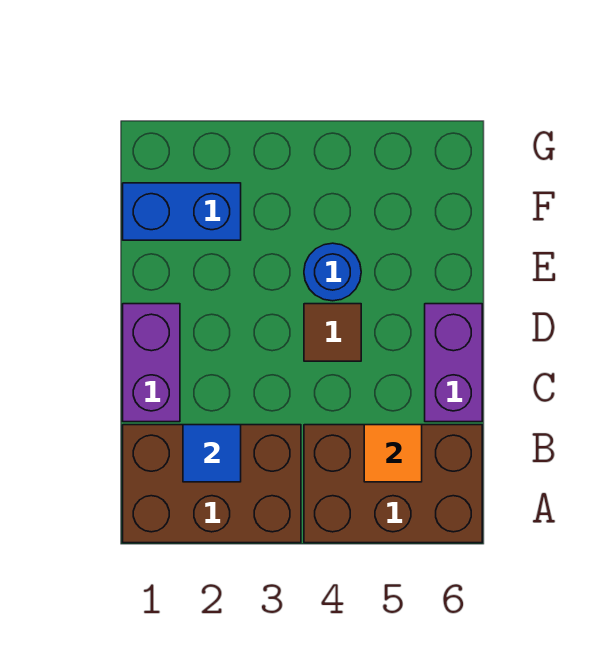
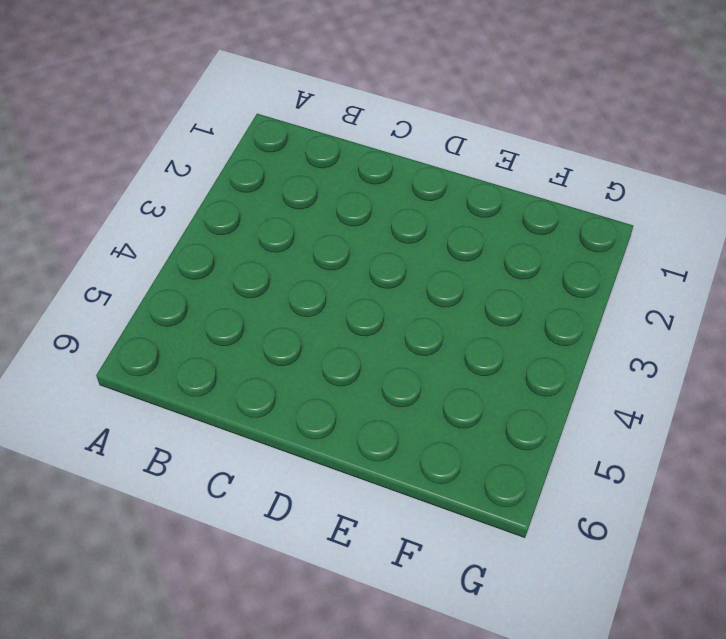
none -> brown brick A1:B3 level 1
none -> brown brick A4:B6 level 1

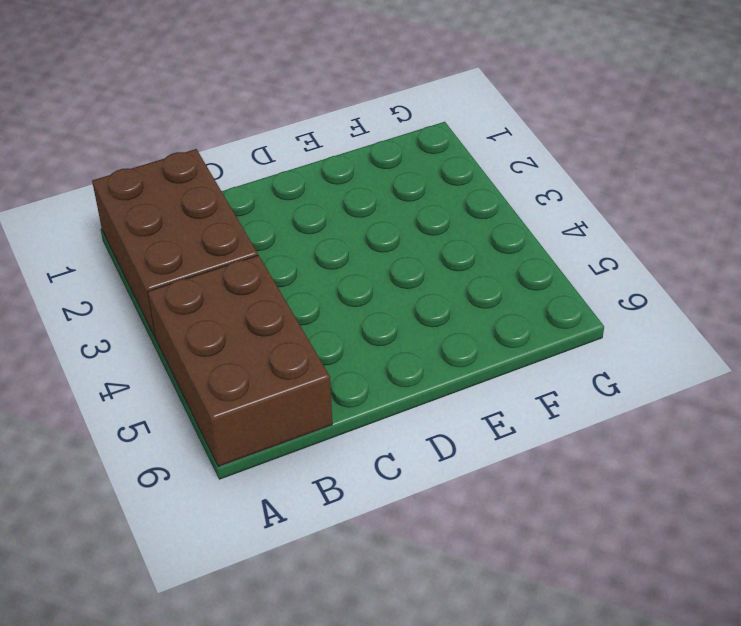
none -> purple brick C1:D1 level 1
none -> purple brick C6:D6 level 1

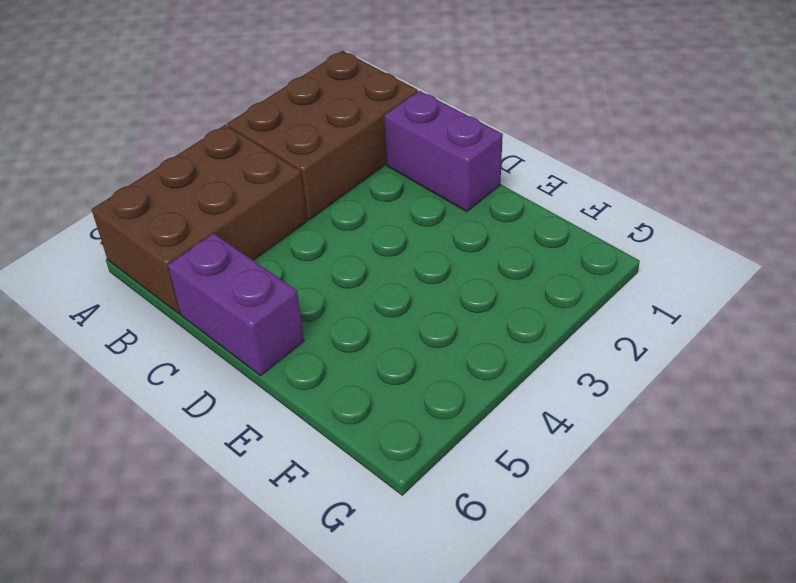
none -> brown tile D4 level 1
none -> blue round brick E4 level 1

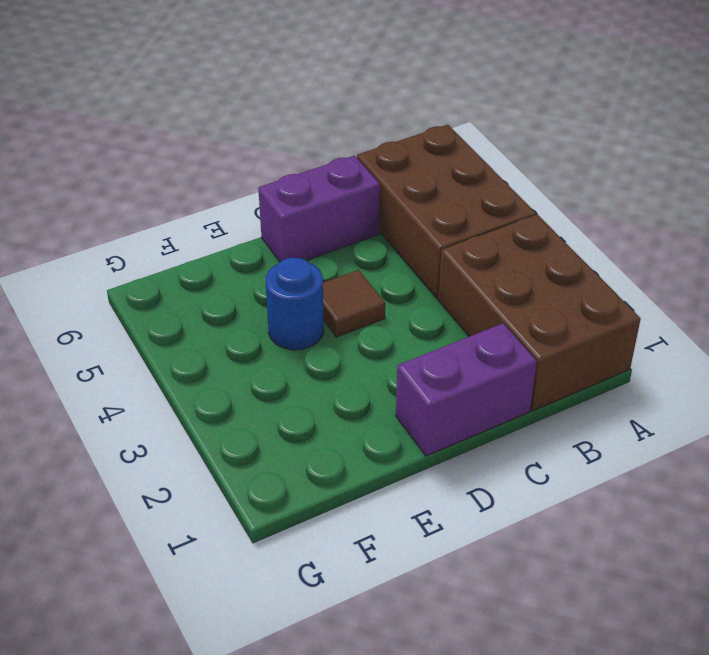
none -> blue brick F1:F2 level 1
none -> blue tile B2 level 2

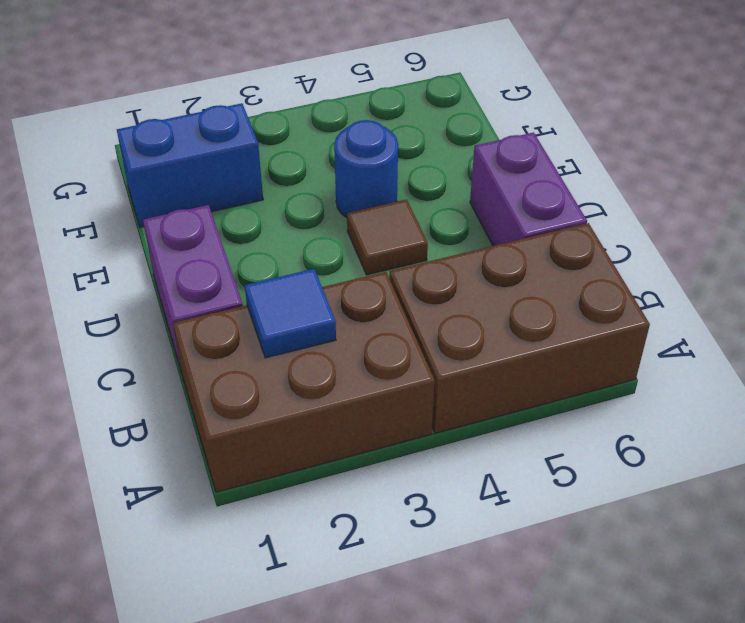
none -> orange tile B5 level 2

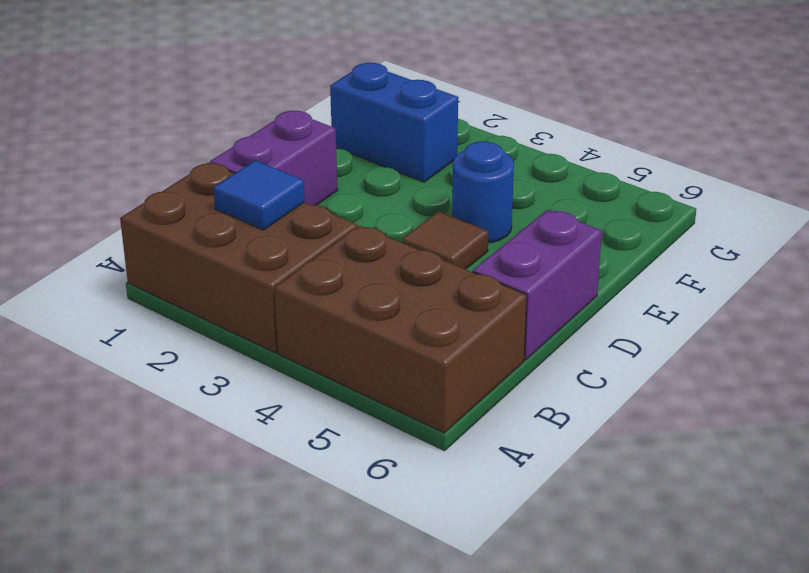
none -> orange tile B5 level 2

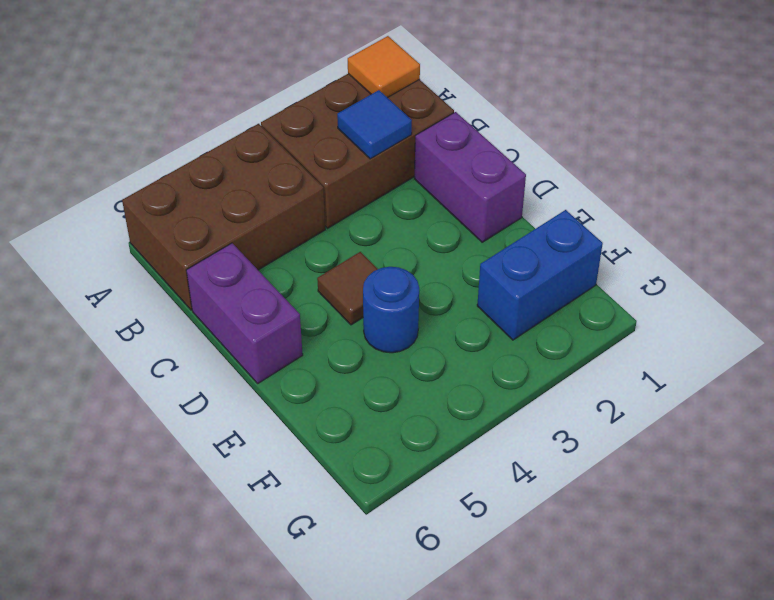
orange tile A1 level 2 -> orange tile B5 level 2

